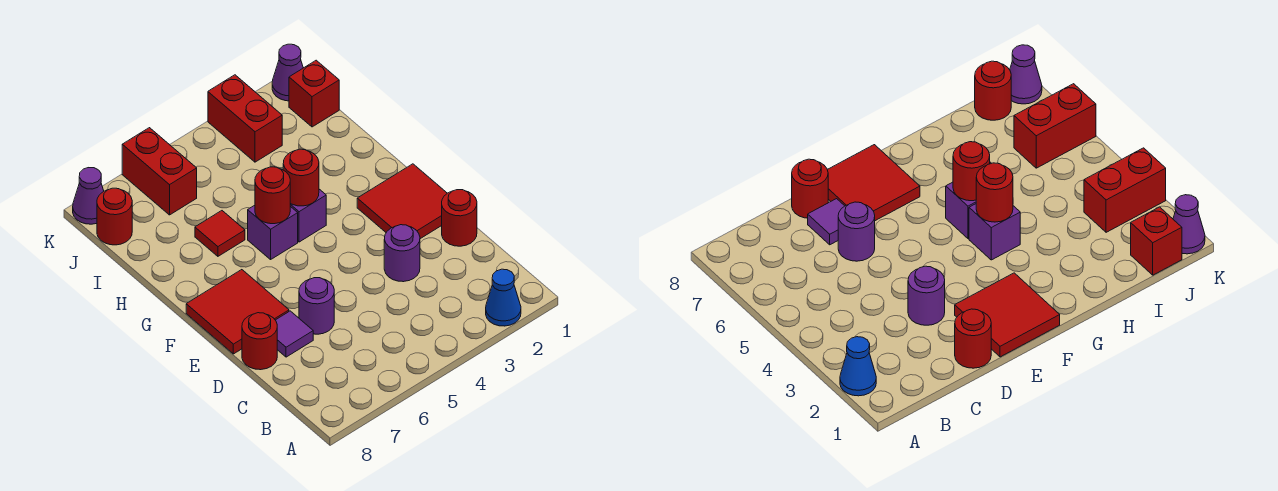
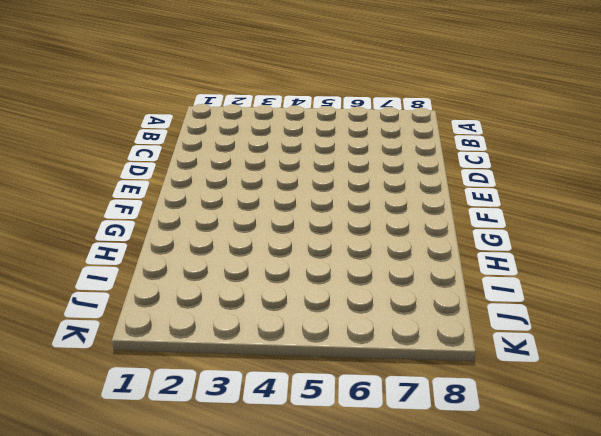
none -> blue cone A2 level 1
none -> red round brick D1 level 1
none -> purple round brick D3 level 1

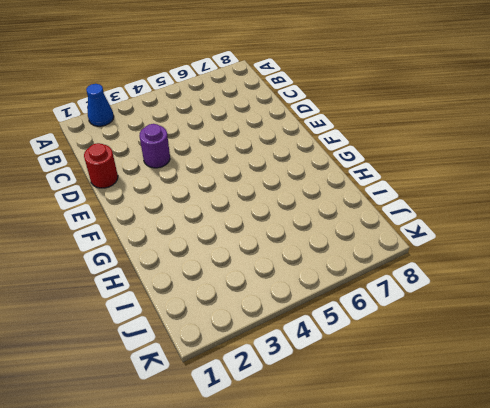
none -> purple round brick D6 level 1
none -> purple tile D7 level 1
none -> red round brick D8 level 1

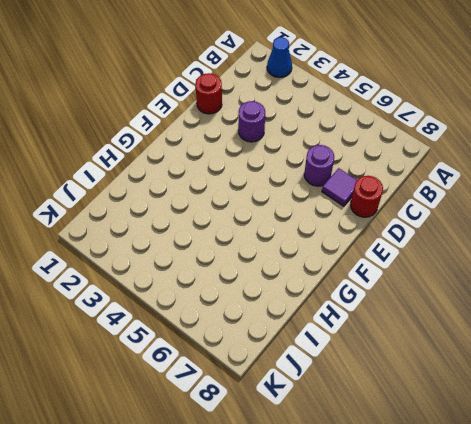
none -> red tile E1:F2 level 1
none -> red tile E7:F8 level 1
none -> purple brick G4 level 1

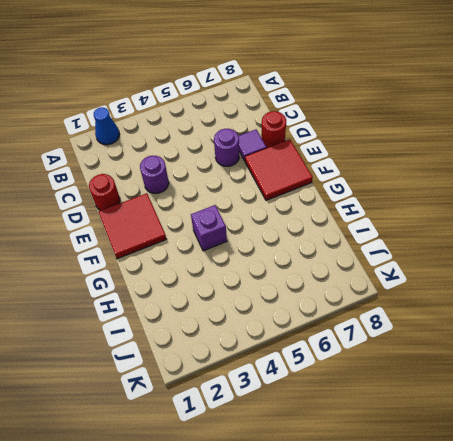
none -> purple brick G5 level 1
none -> red tile H6 level 1
none -> red brick J1 level 1

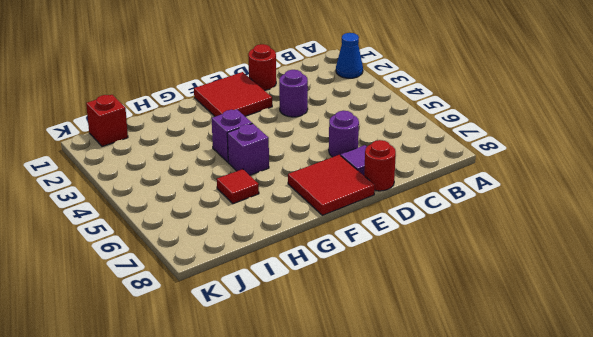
none -> red brick J3:K3 level 1
none -> red brick J6:K6 level 1
none -> red round brick J8 level 1

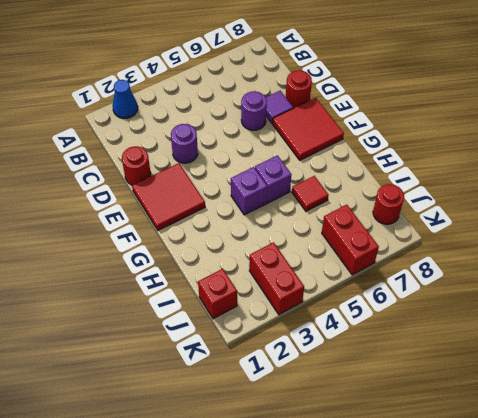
none -> purple cone K1 level 1
none -> purple cone K8 level 1
none -> red round brick G4 level 2

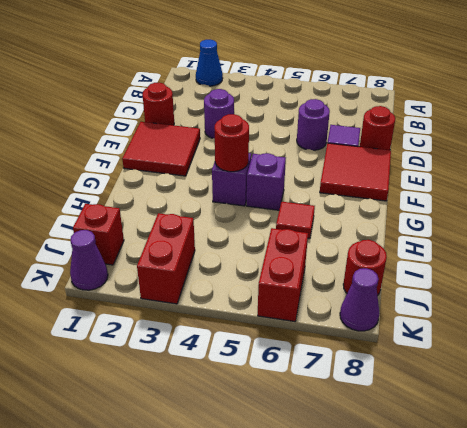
none -> red round brick G5 level 2

